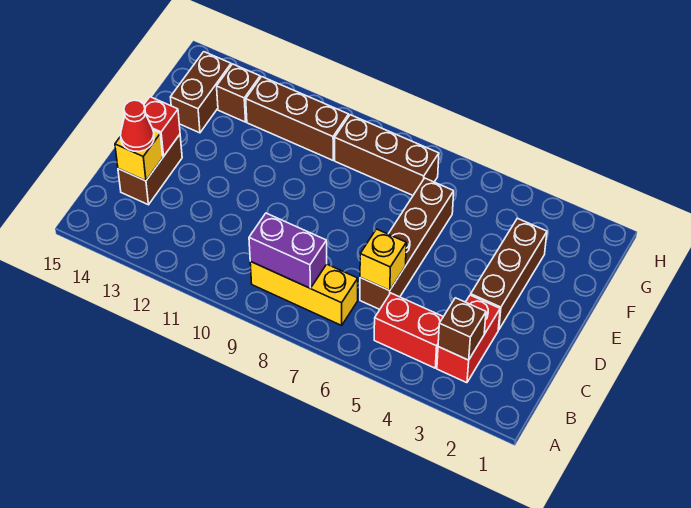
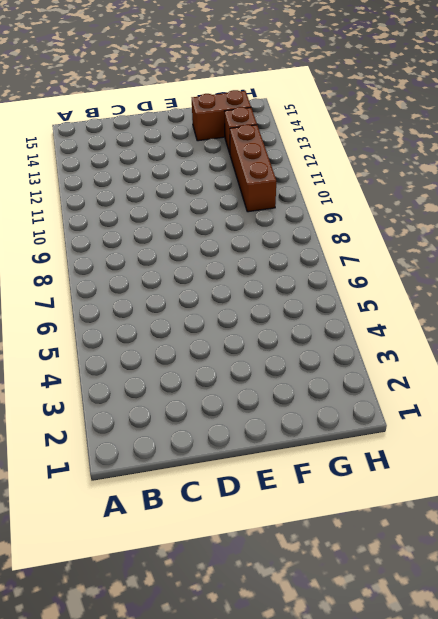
none -> red brick B3:C3 level 1
none -> red brick B4:B5 level 1
none -> yellow brick B7:B9 level 1

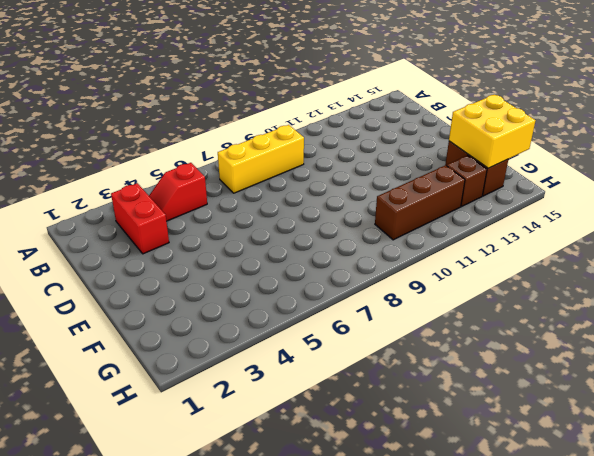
red slope B4:B5 level 1 top 5 -> red brick B4:B5 level 1
yellow brick F14:G15 level 2 -> none
none -> brown brick C6:F6 level 1
none -> brown brick C14:D14 level 1
none -> brown brick D3:F3 level 1

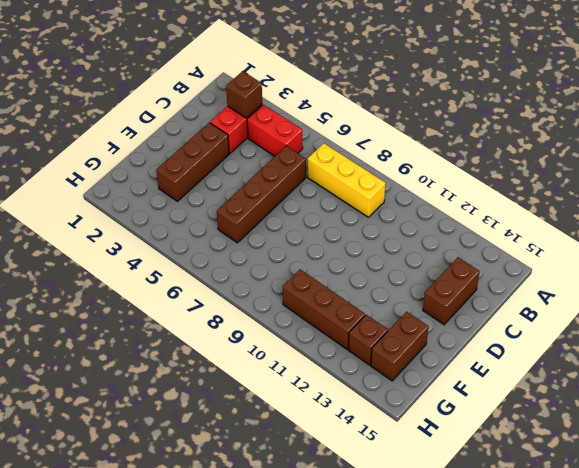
none -> brown brick G7:G9 level 1
none -> purple brick B8:B9 level 2
none -> yellow brick C6 level 2

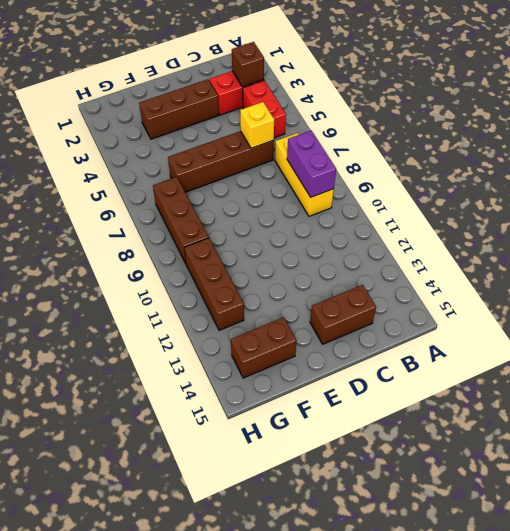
none -> brown brick G13 level 1
none -> yellow brick C14 level 2
none -> red brick D14 level 2

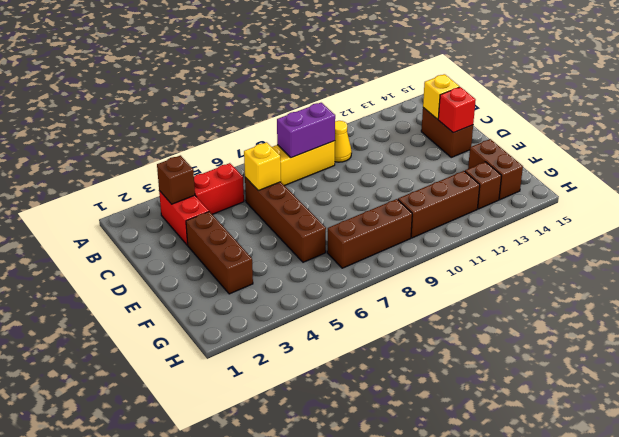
yellow cone B10 level 1 -> none
none -> red cone C14 level 3

